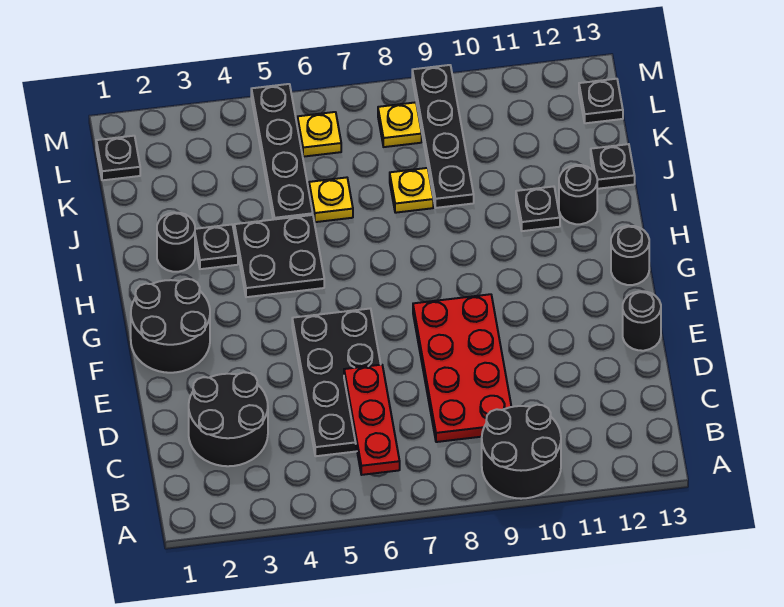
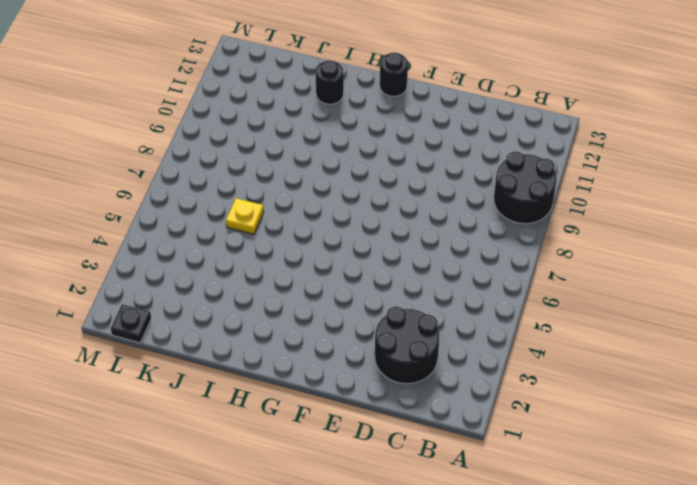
none -> black plate C5:F6 level 1
none -> red plate C8:F9 level 1
none -> black round brick E13 level 1

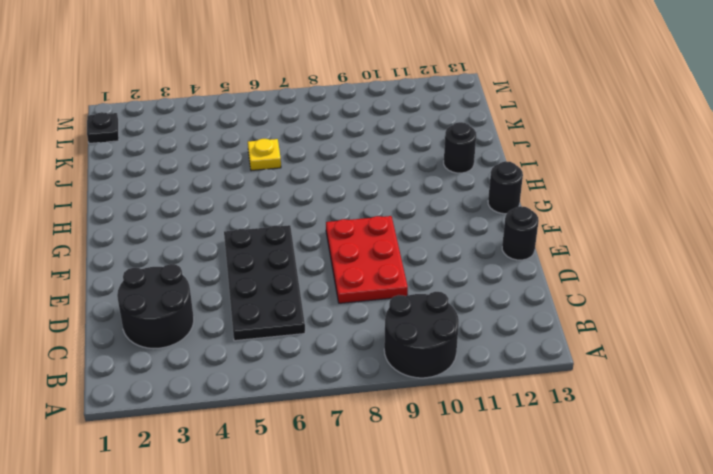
red plate D8:F9 level 1 -> red plate C8:F9 level 1
none -> black round brick F1:G2 level 1
none -> black plate H4:I5 level 1
none -> black round brick I2 level 1

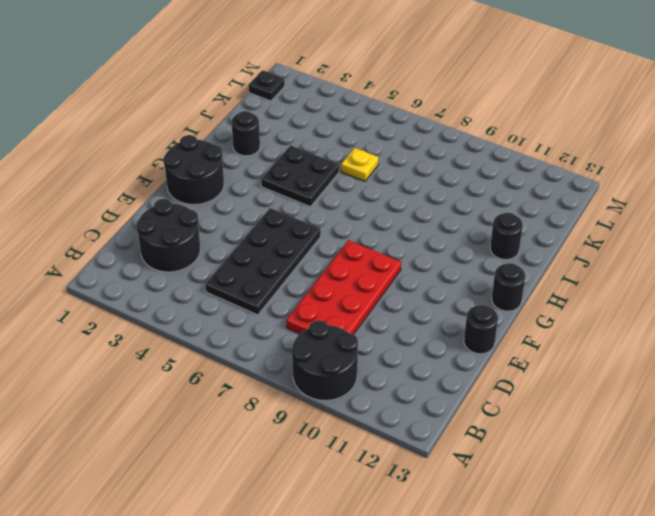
none -> black plate I3 level 1
none -> black plate I11 level 1
none -> black plate J5:M5 level 1

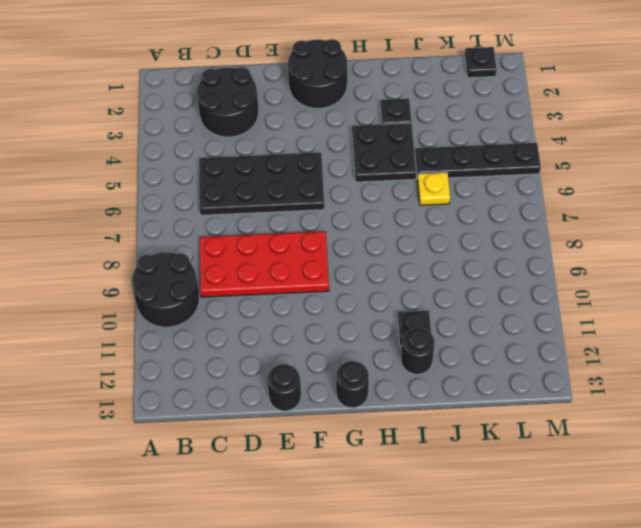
none -> black round brick I2 level 1
none -> yellow plate J8 level 1
none -> black plate J9:M9 level 1

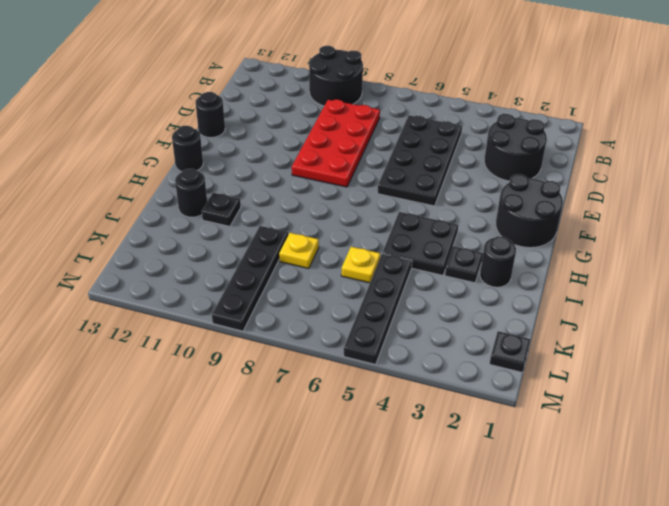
none -> black plate J13 level 1
none -> yellow plate L6 level 1
none -> yellow plate L8 level 1

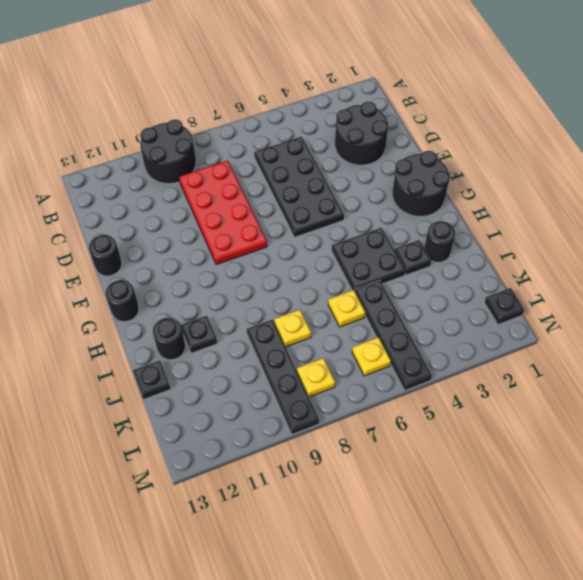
none -> black plate L13 level 1
none -> red plate B6:D6 level 2

